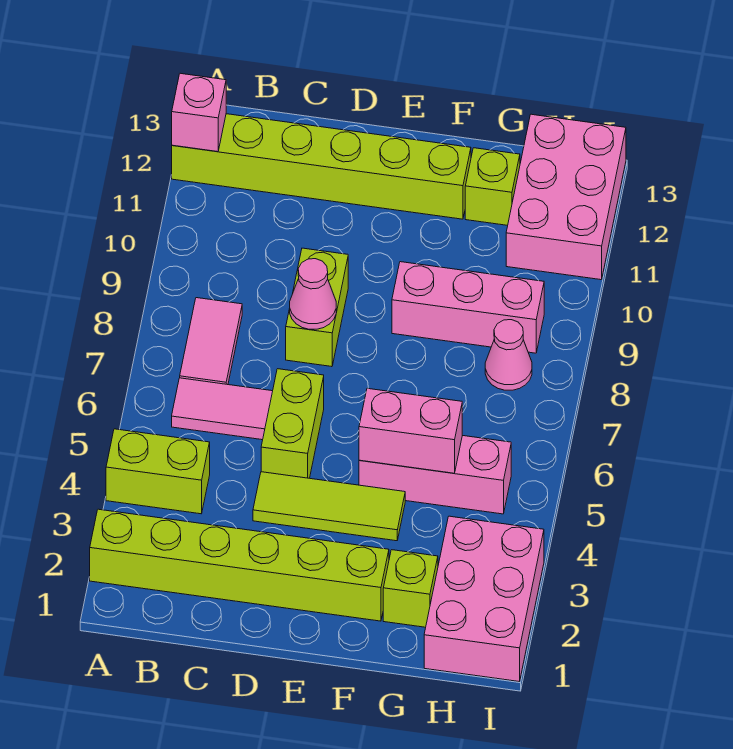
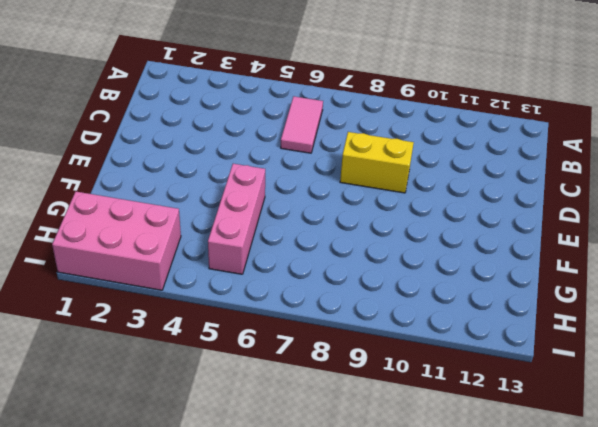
yellow brick D8:D9 level 1 -> lime brick D8:D9 level 1
none -> lime brick A2:F2 level 1
none -> lime brick A4:B4 level 1
none -> lime brick A12:F12 level 1

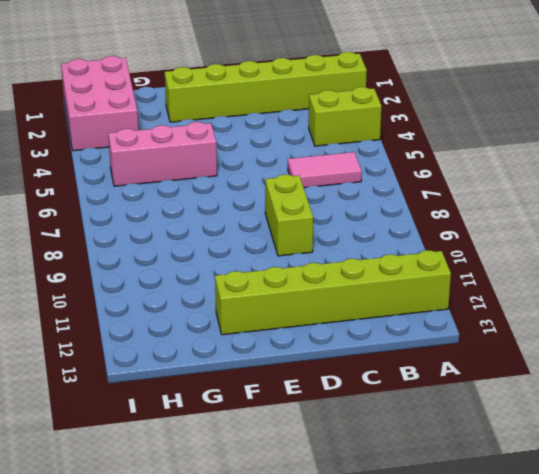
none -> pink tile B7:B8 level 1
none -> lime tile D4:F4 level 1
none -> lime brick D5:D6 level 1

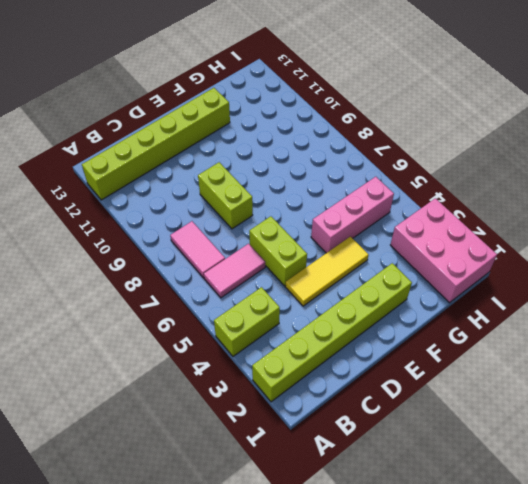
yellow tile D4:F4 level 1 -> lime tile D4:F4 level 1
none -> pink brick F9:H9 level 1
none -> lime brick G2 level 1
none -> lime brick G12 level 1

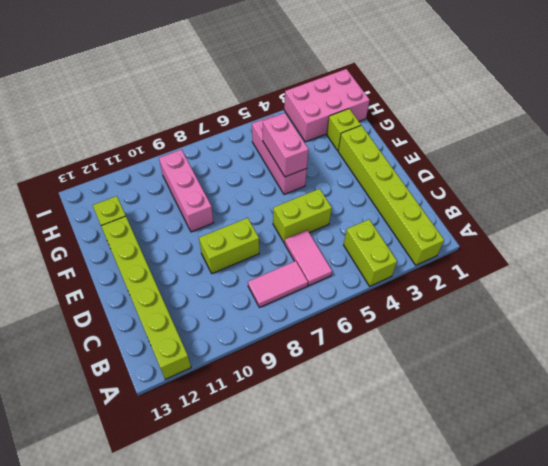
none -> lime tile D4:F4 level 1
none -> pink cone H8 level 1
none -> pink brick H11:I13 level 1

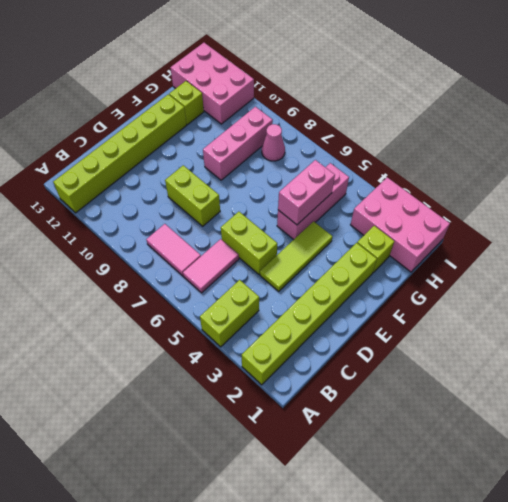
none -> pink brick A12 level 2
none -> pink cone D8 level 2

